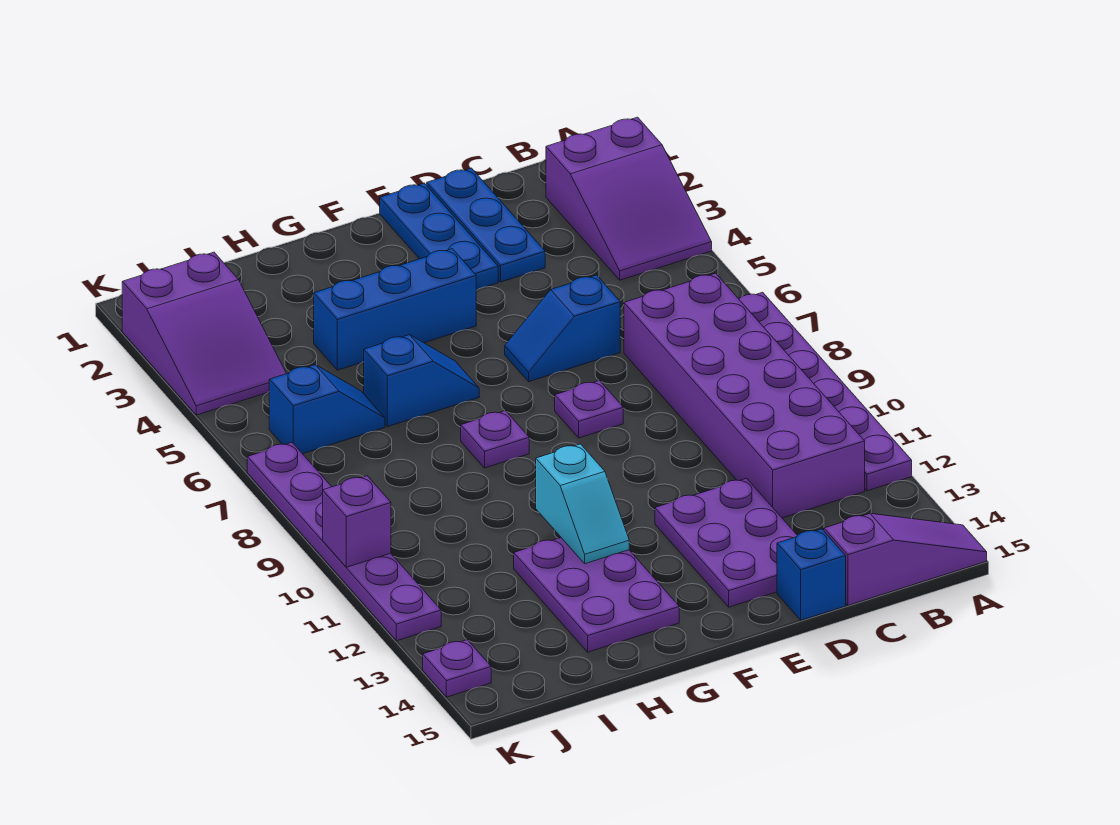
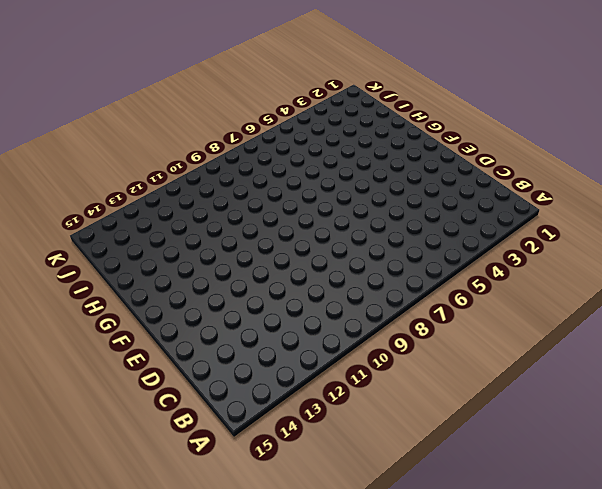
none -> purple slope A2:B4 level 1 top 2
none -> purple plate A7:A12 level 1
none -> purple slope A15:C15 level 1 top C

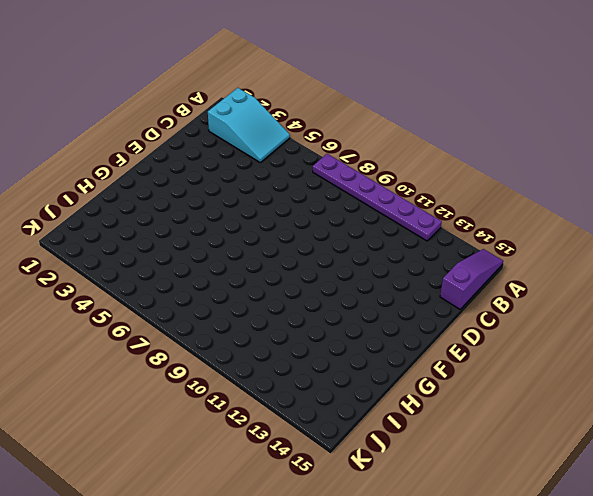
cyan slope A2:B4 level 1 top 2 -> purple slope A2:B4 level 1 top 2
none -> purple brick B7:C12 level 1
none -> blue plate D1:D3 level 1
none -> blue slope D6:E6 level 1 top D

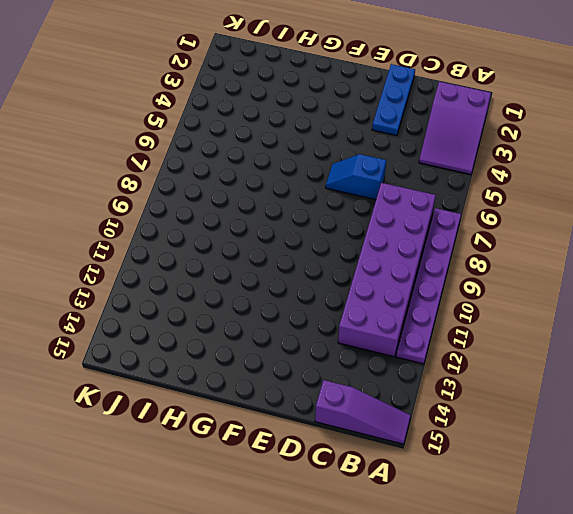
none -> purple plate D12:E14 level 1
none -> blue brick D15 level 1
none -> blue plate E1:E3 level 1

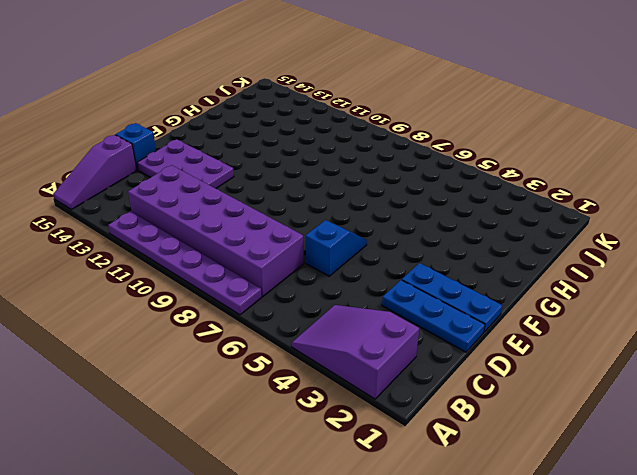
none -> purple plate E8 level 1
none -> blue brick F4:H4 level 1
none -> blue slope G6:H6 level 1 top H

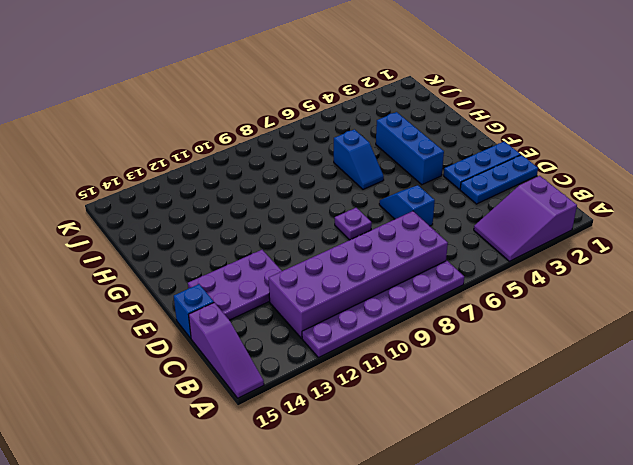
none -> purple plate G8 level 1
none -> purple plate G12:H14 level 1
none -> blue slope I6:J6 level 1 top J

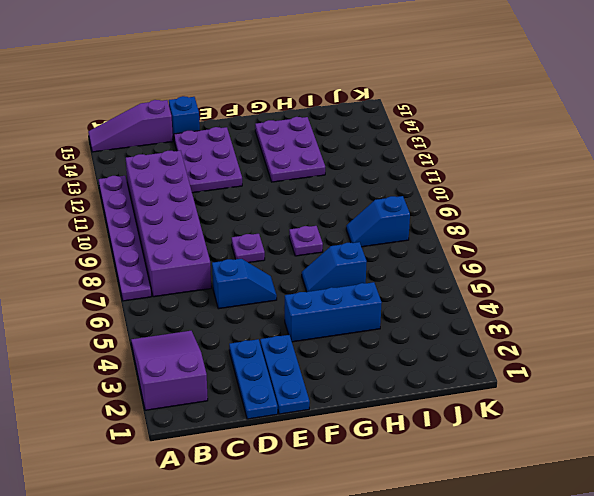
blue slope I8:J8 level 1 top J -> blue slope I6:J6 level 1 top J
none -> purple slope J2:K4 level 1 top 2
none -> purple plate K7:K12 level 1
none -> purple plate K14 level 1

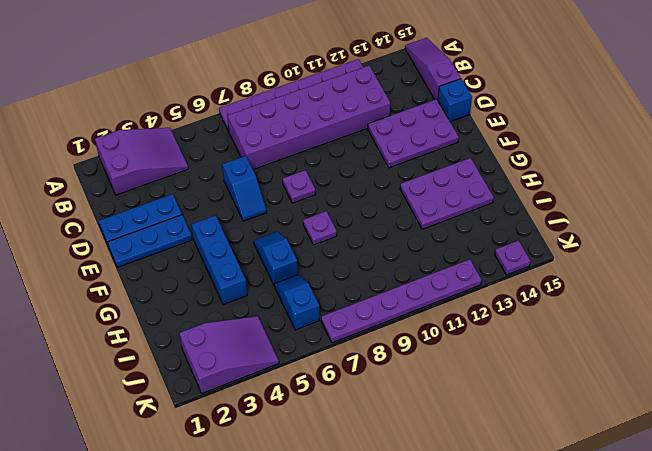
none -> cyan slope G11:G12 level 2 top 11
none -> purple brick K10 level 2

